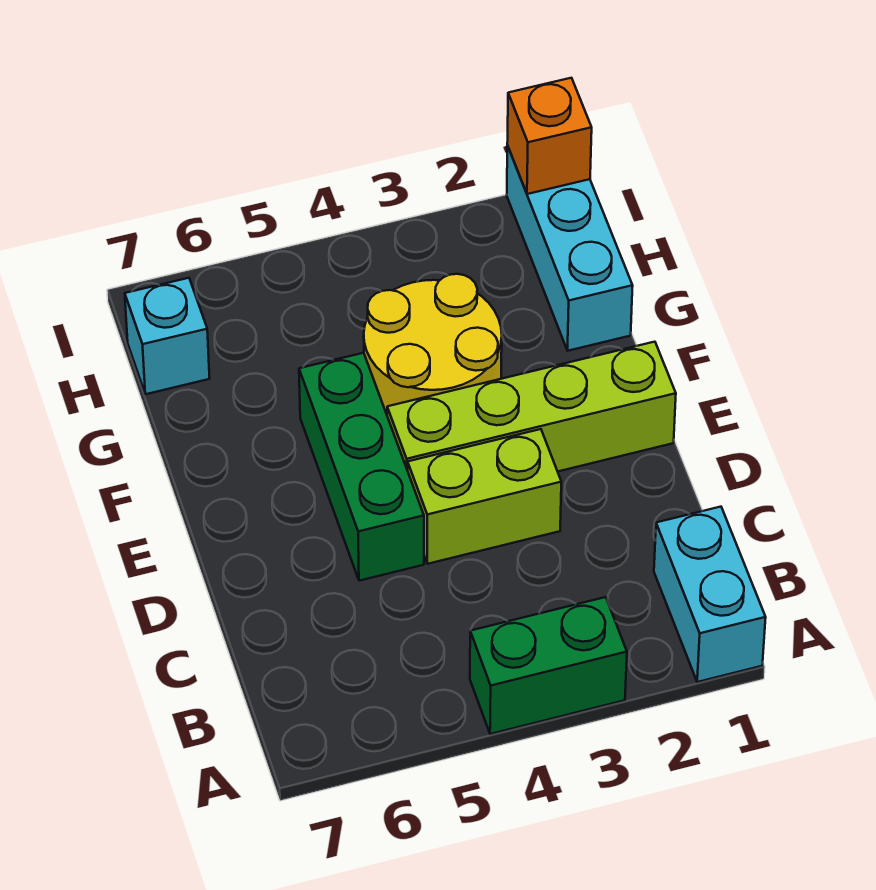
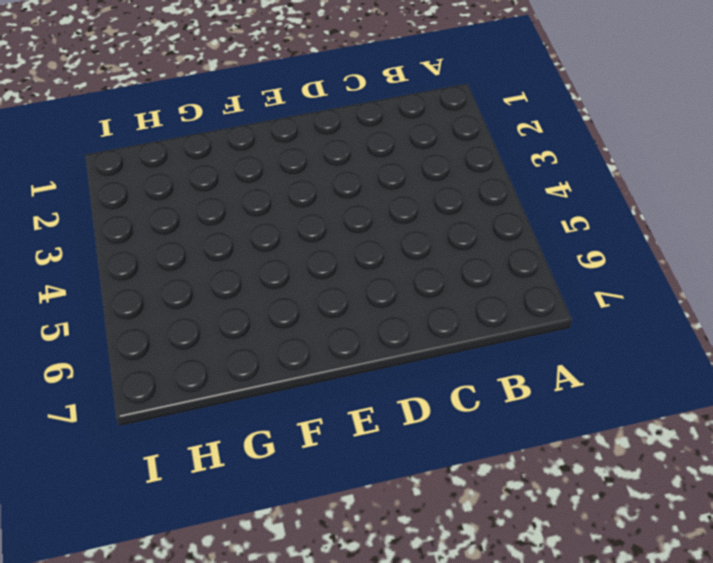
none -> cyan brick A1:B1 level 1
none -> green brick A3:A4 level 1

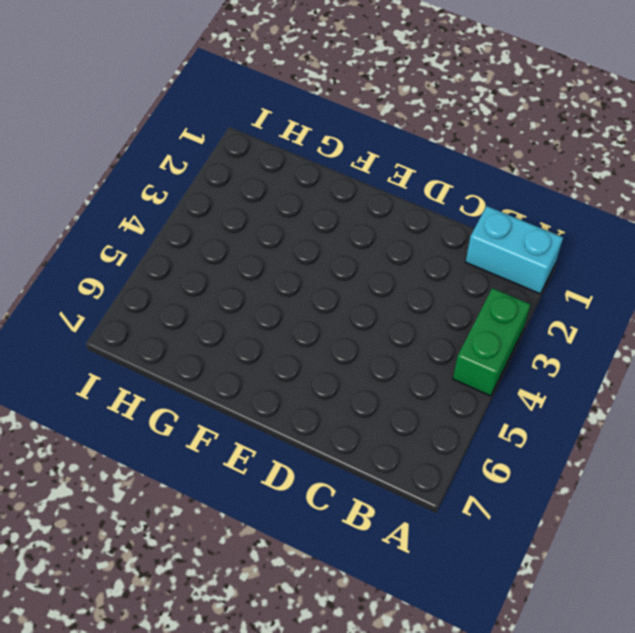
none -> lime brick D3:D4 level 1
none -> green brick D5:F5 level 1

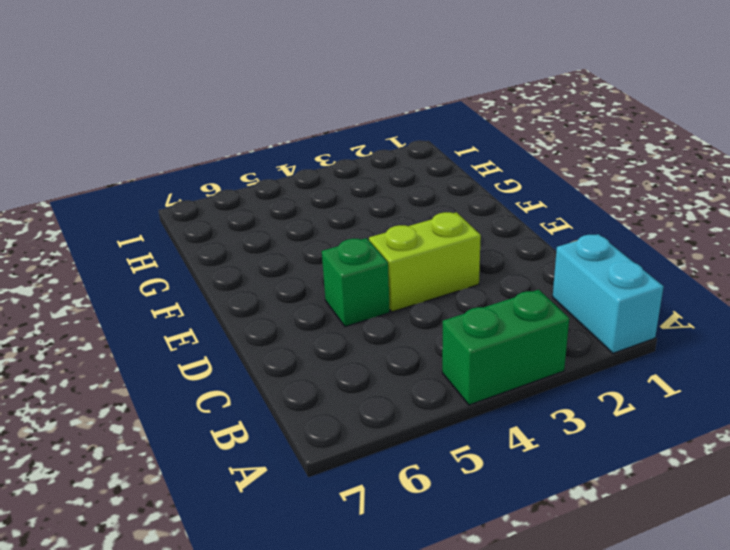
green brick D5 level 1 -> green brick D5:F5 level 1
none -> lime brick E1:E4 level 1
none -> yellow round brick F3:G4 level 1

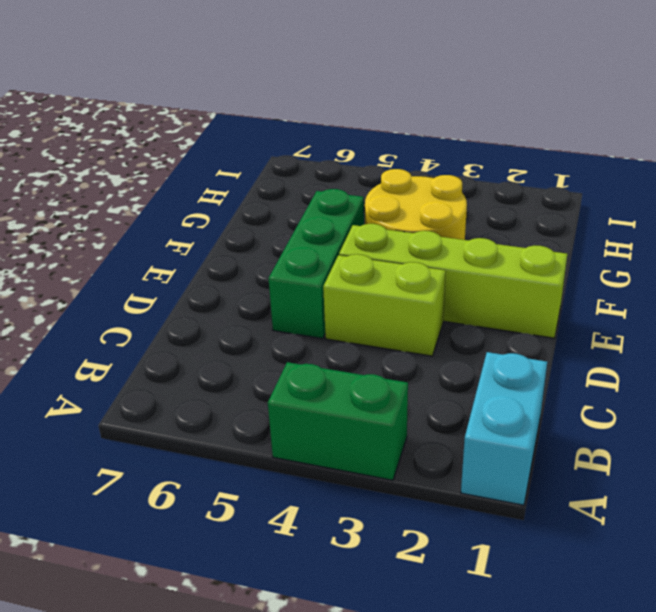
none -> cyan brick G1:I1 level 1
none -> cyan brick H7 level 1

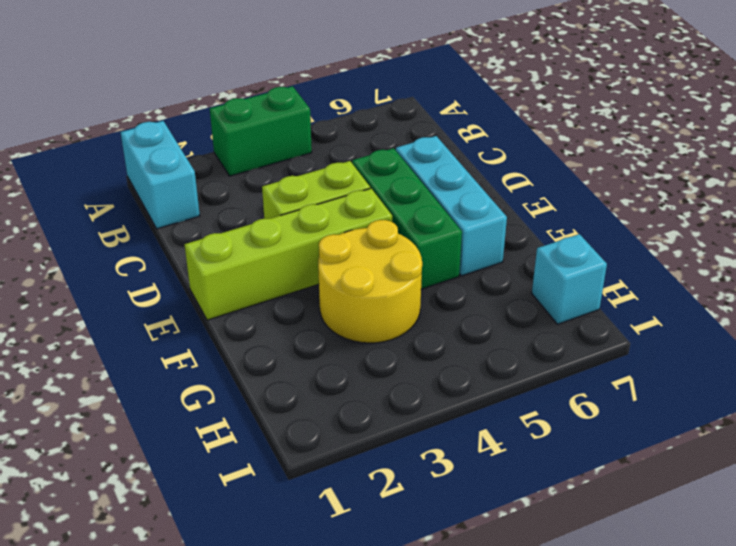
cyan brick D6:F6 level 1 -> cyan brick G1:I1 level 1
none -> orange brick I1 level 2

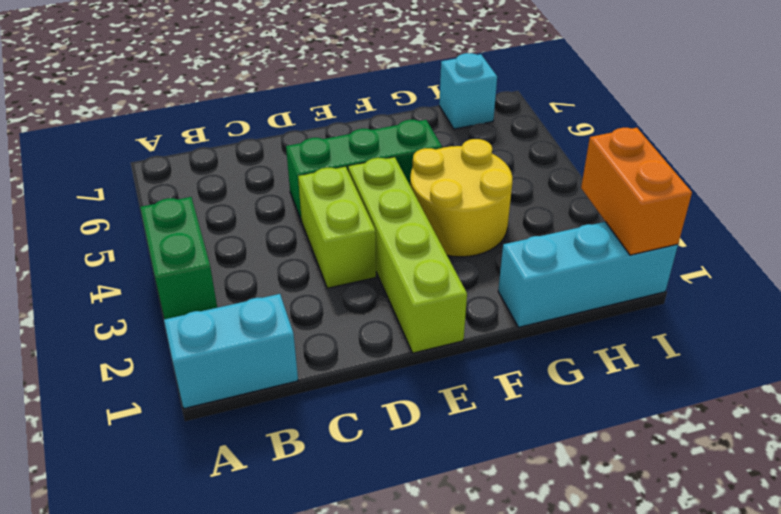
orange brick I1:I2 level 2 -> orange brick I1 level 2

